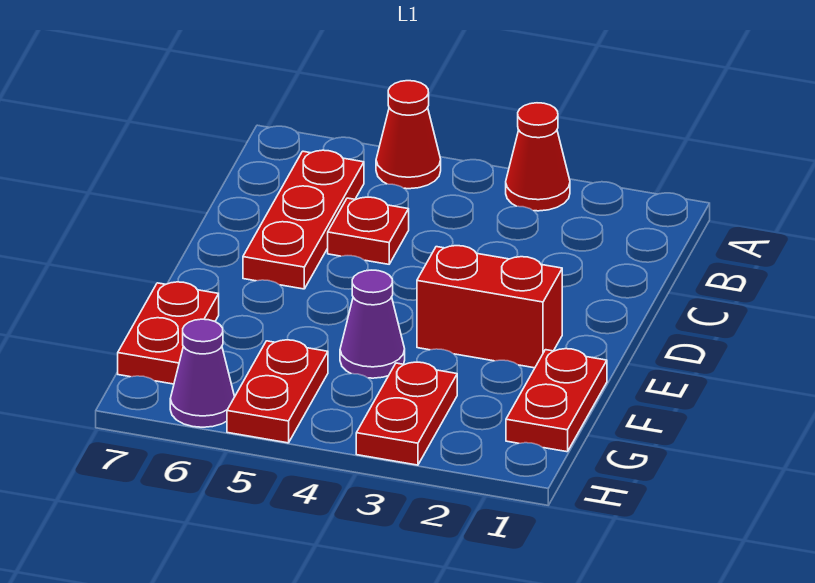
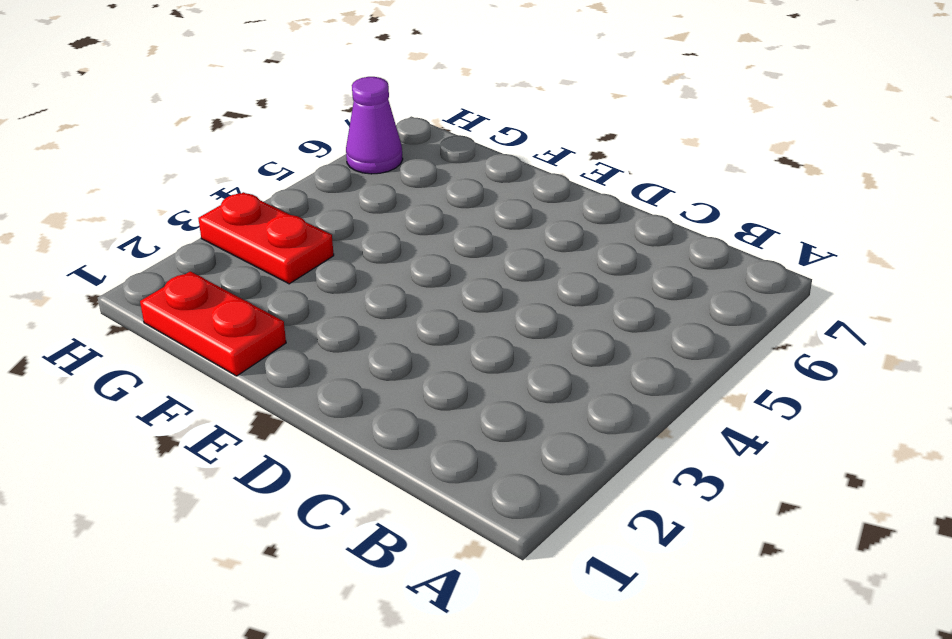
none -> red cone A3 level 1
none -> red cone A5 level 1

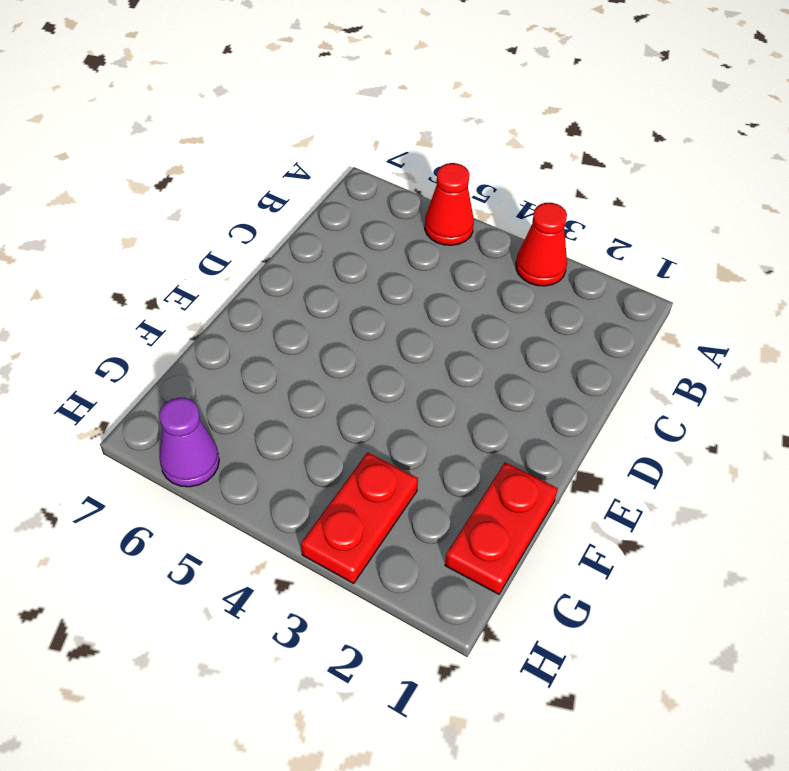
none -> red plate B6:D6 level 1
none -> red plate C5 level 1

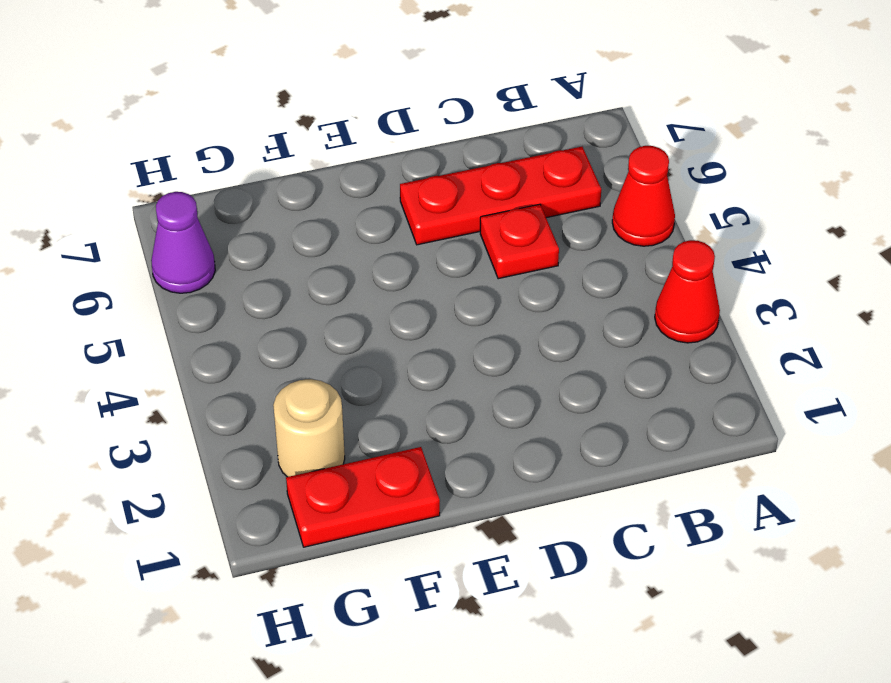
tan round brick G2 level 1 -> none
none -> red brick E2:E3 level 1
none -> purple cone F4 level 1

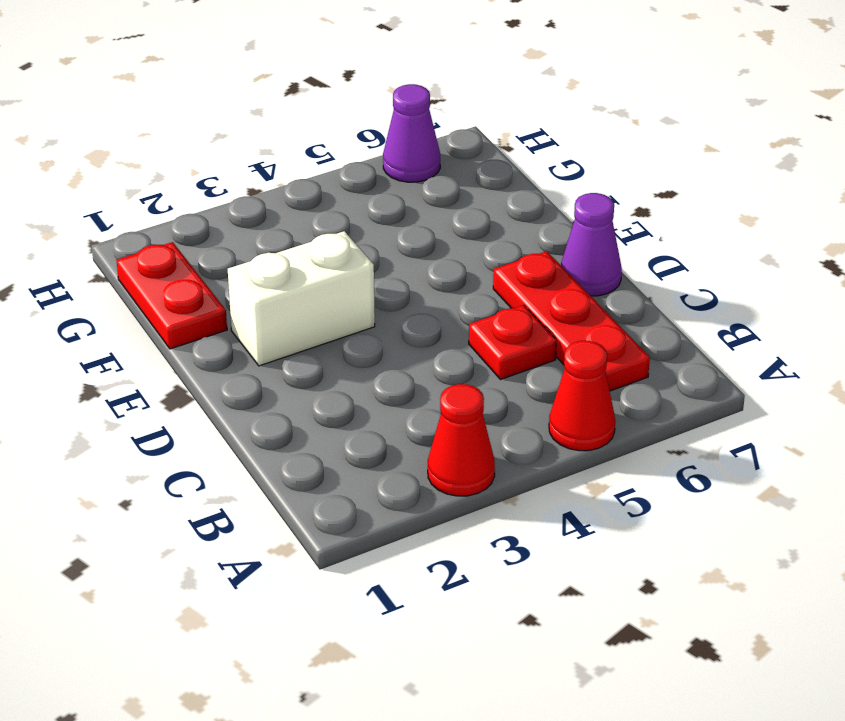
purple cone D7 level 1 -> purple cone F4 level 1
white brick E2:E3 level 1 -> red brick E2:E3 level 1
none -> red plate F7:G7 level 1
none -> red plate G3:H3 level 1

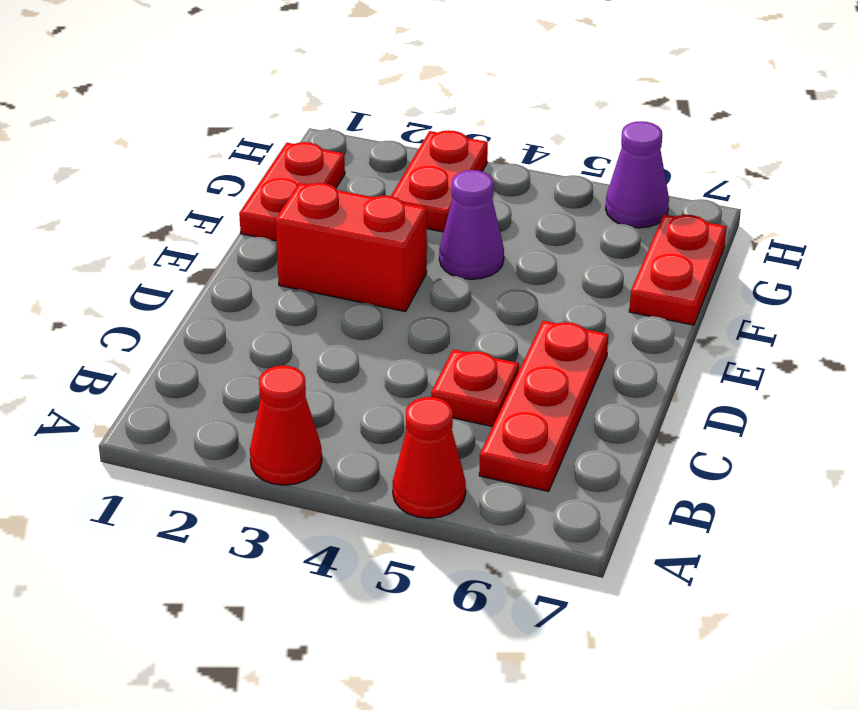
none -> red plate G5:H5 level 1

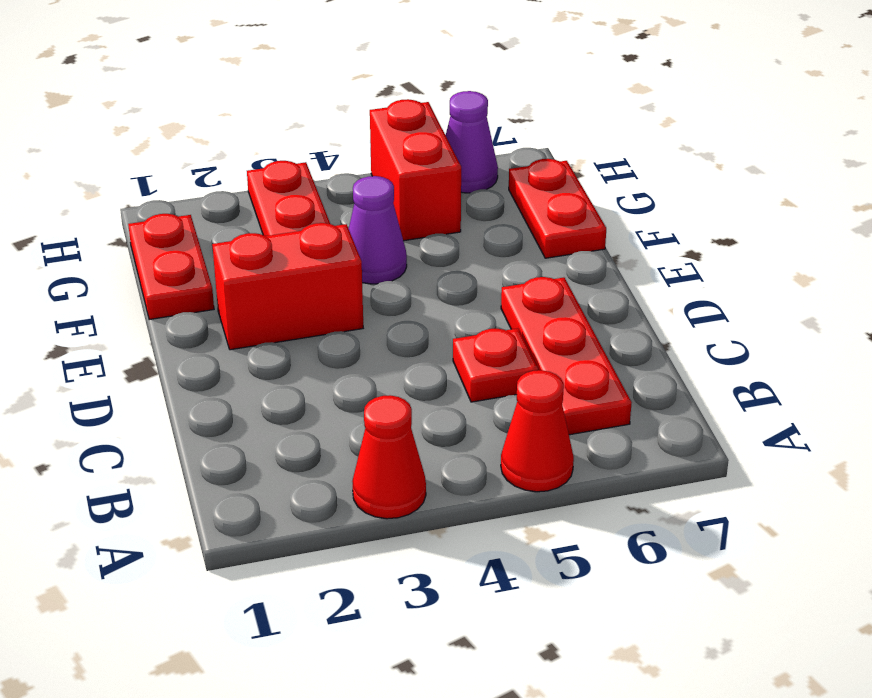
red brick G5:H5 level 1 -> red plate G5:H5 level 1

